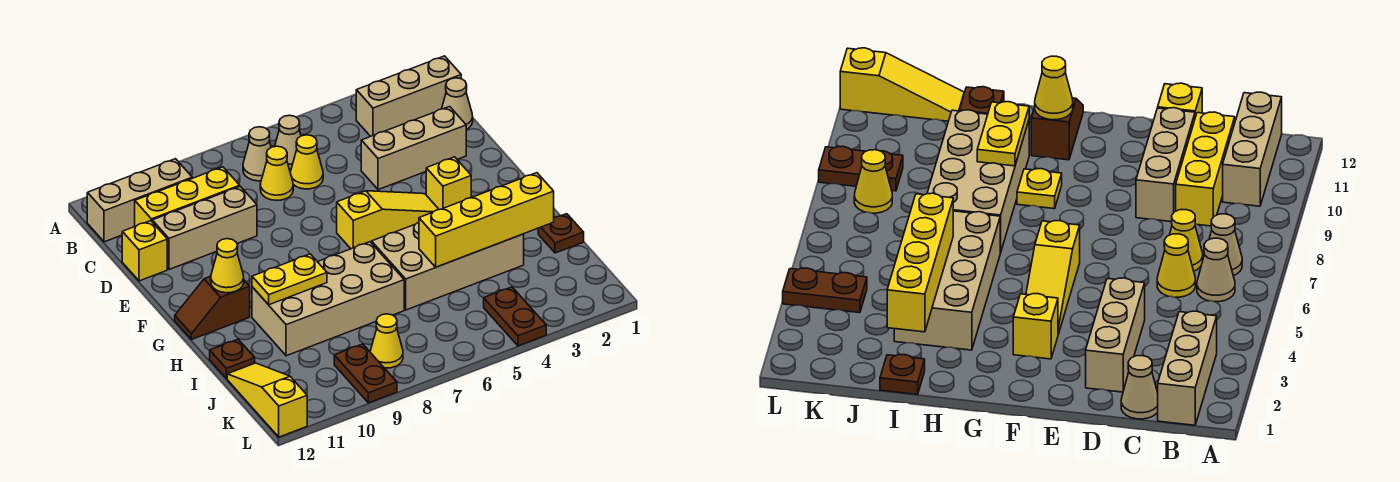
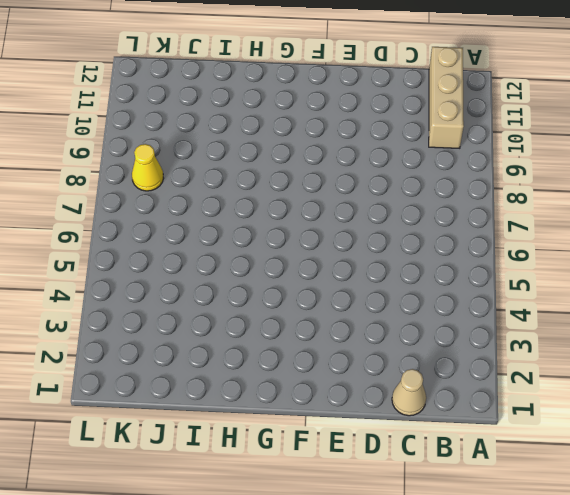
none -> tan brick B1:B3 level 1
none -> tan cone B6 level 1
none -> tan cone B7 level 1

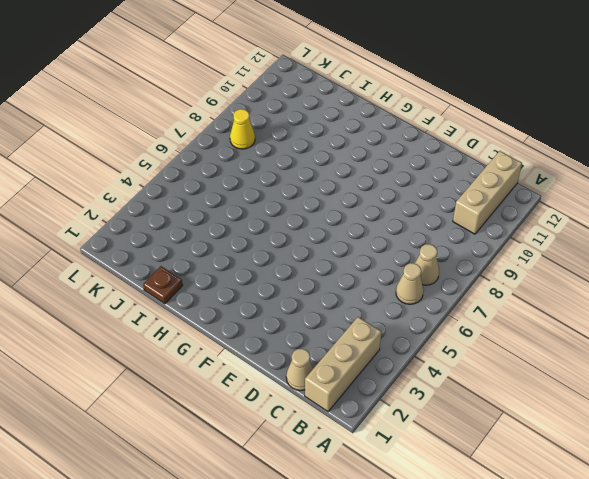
none -> yellow cone C6 level 1
none -> yellow cone C7 level 1
none -> yellow brick C9:C11 level 1

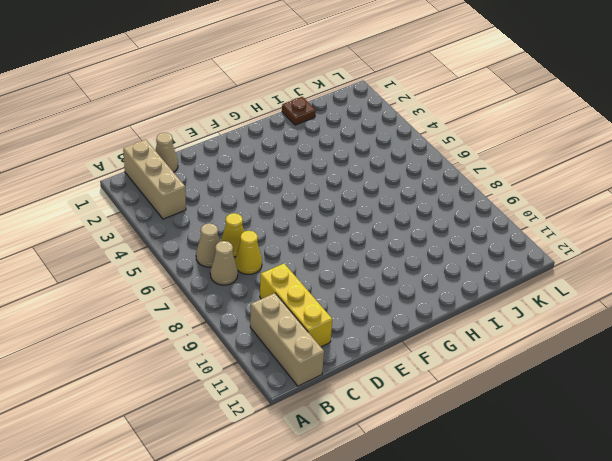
none -> tan brick D2:D4 level 1
none -> tan brick D9:D11 level 1
none -> yellow brick D12 level 1

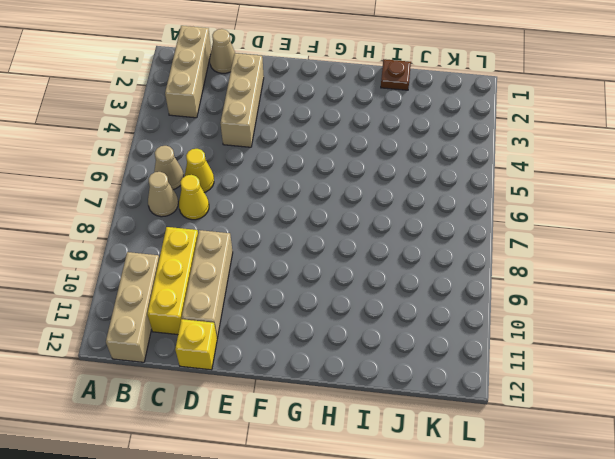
none -> yellow brick F3 level 1
none -> yellow slope F4:F6 level 1 top 6
none -> yellow plate G9 level 1

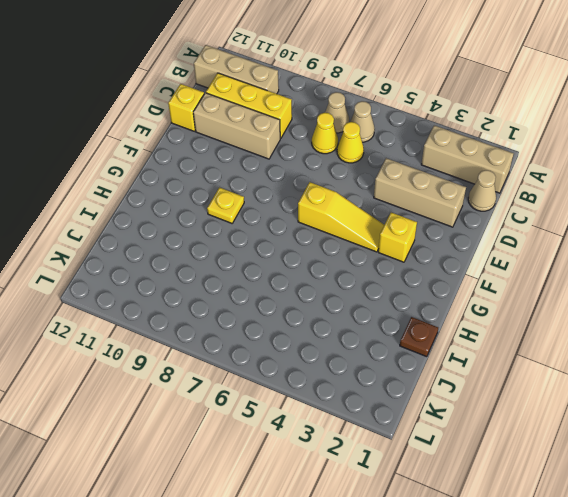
none -> brown slope G11:G12 level 1 top 11
none -> tan brick H3:I6 level 1
none -> tan brick H7:I10 level 1

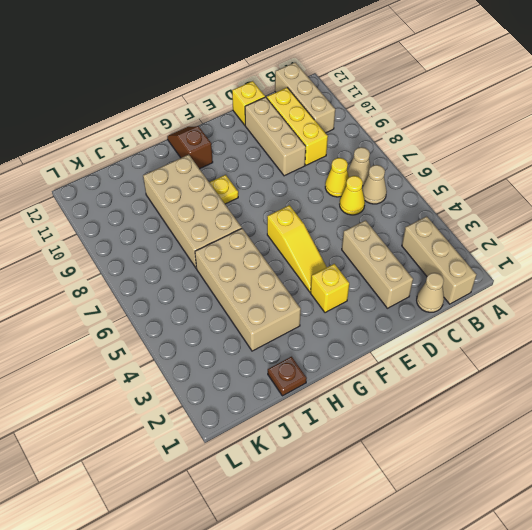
none -> brown plate I12 level 1
none -> yellow slope J12:L12 level 1 top L
none -> brown plate K4:L4 level 1

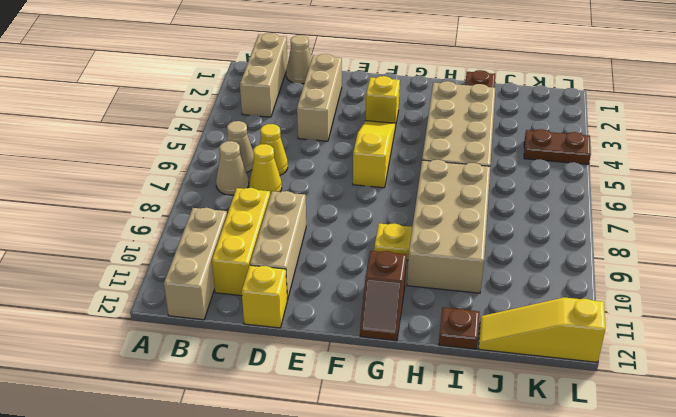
none -> yellow cone K8 level 1
none -> brown plate K9:L9 level 1
none -> yellow cone G11 level 2

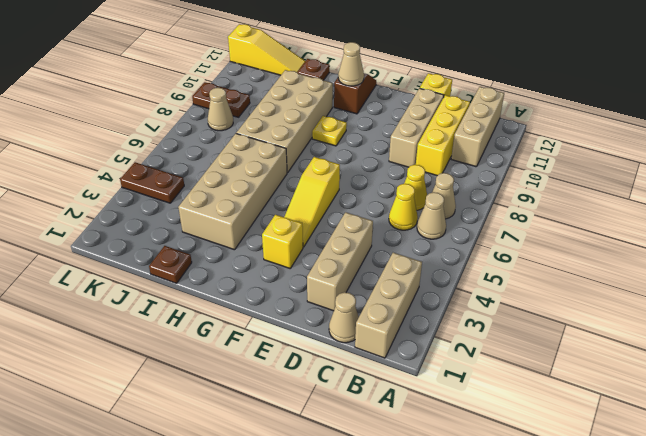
tan cone G11 level 2 -> yellow cone G11 level 2
tan cone K8 level 1 -> yellow cone K8 level 1
none -> yellow plate H9:H10 level 2
none -> yellow brick I2:I5 level 2

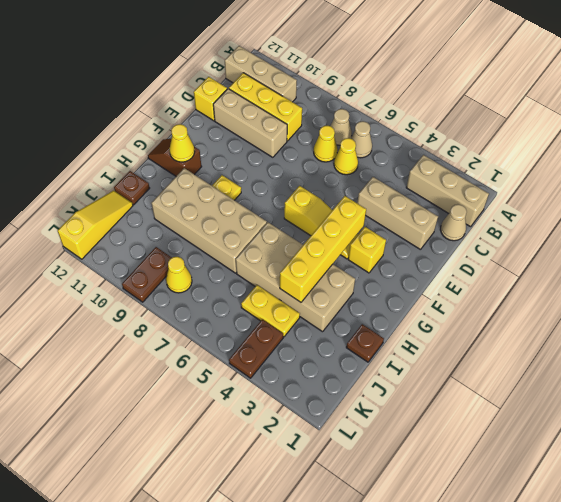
yellow brick F4:I4 level 2 -> yellow brick I2:I5 level 2
yellow plate J4:J5 level 1 -> yellow plate H9:H10 level 2

